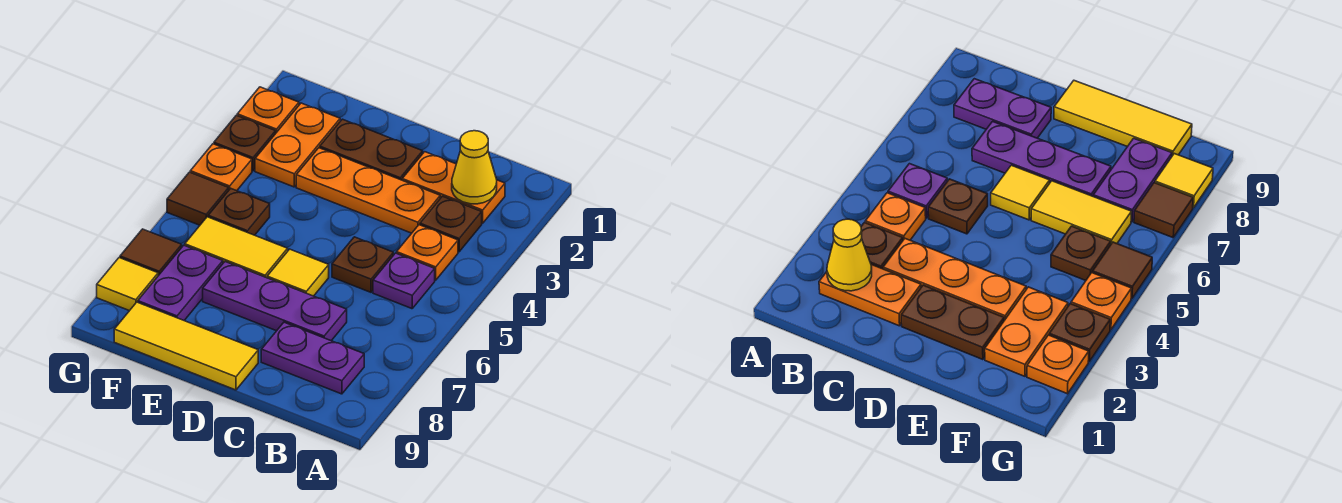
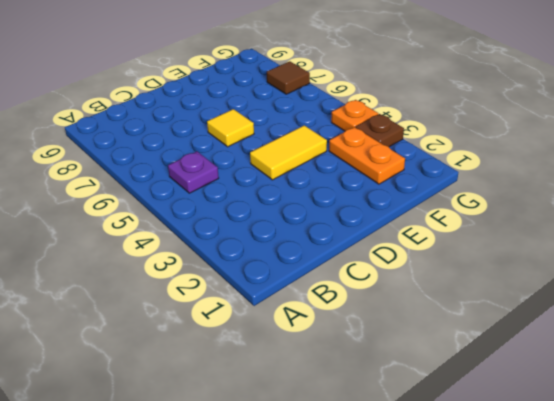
yellow tile D4:E4 level 1 -> yellow tile E6:F6 level 1
none -> orange plate B2:C2 level 1
none -> brown plate B3 level 1
none -> orange plate B4 level 1

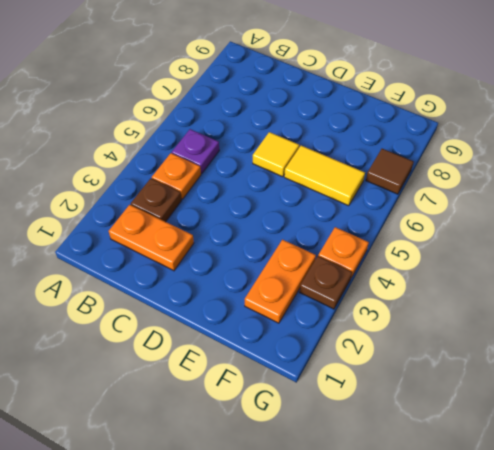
none -> purple plate B8:C8 level 1
none -> orange plate C3:E3 level 1
none -> brown plate C5 level 1

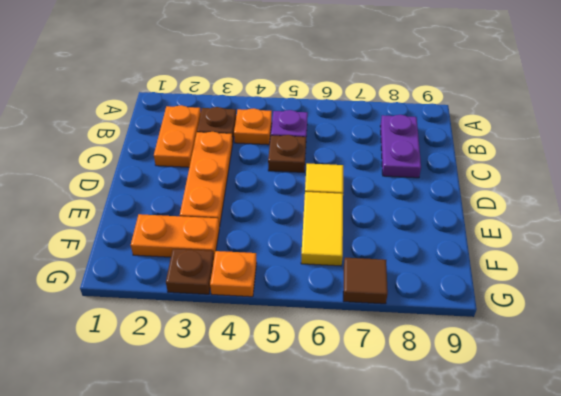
none -> purple plate C7:E7 level 1
none -> brown plate D2:E2 level 1
none -> yellow tile D9:F9 level 1

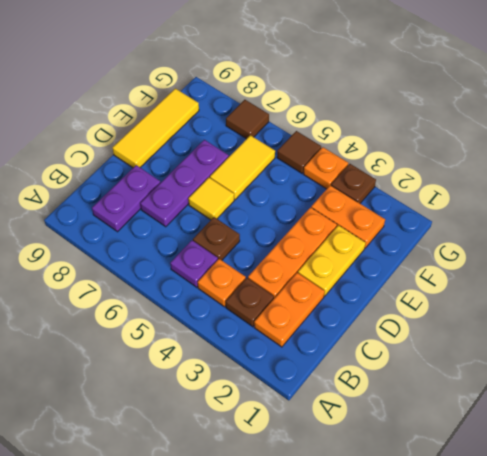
yellow plate D2:E2 level 1 -> brown plate D2:E2 level 1
none -> brown plate F5 level 1
none -> purple plate F7:F8 level 1
none -> orange plate G2 level 1

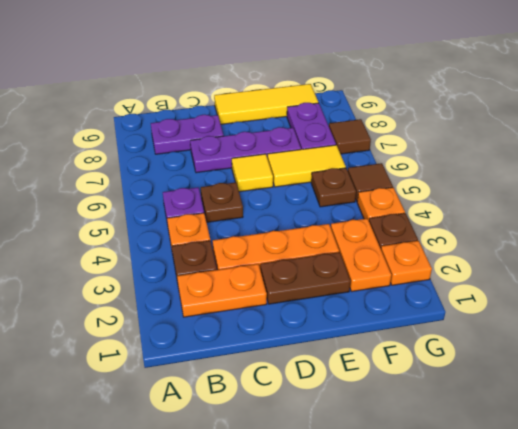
none -> yellow tile G8 level 1
none -> yellow cone B2 level 2

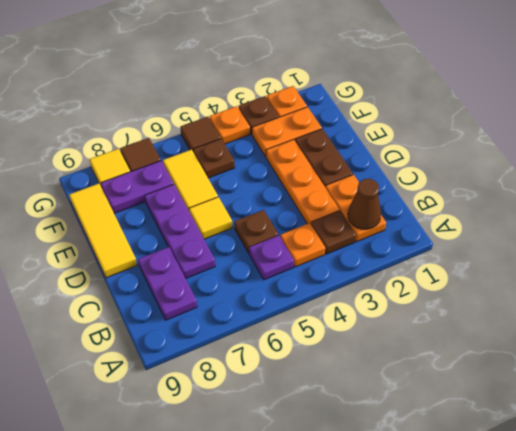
brown cone B2 level 2 -> yellow cone B2 level 2

